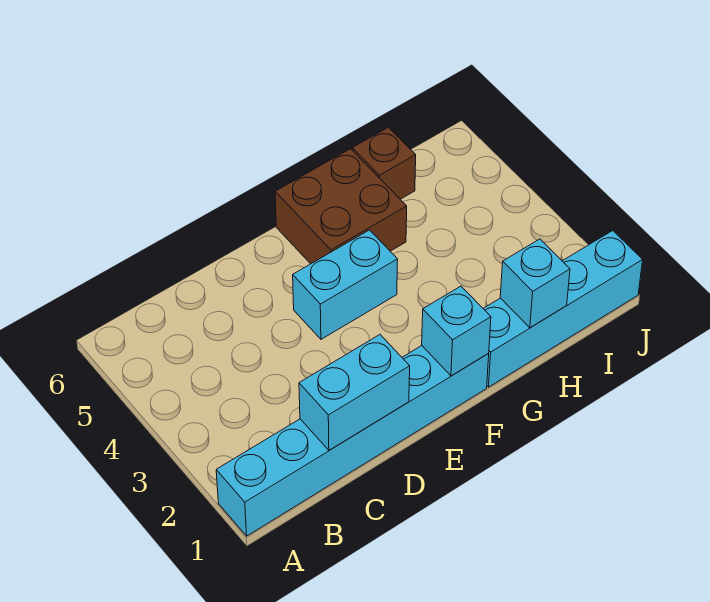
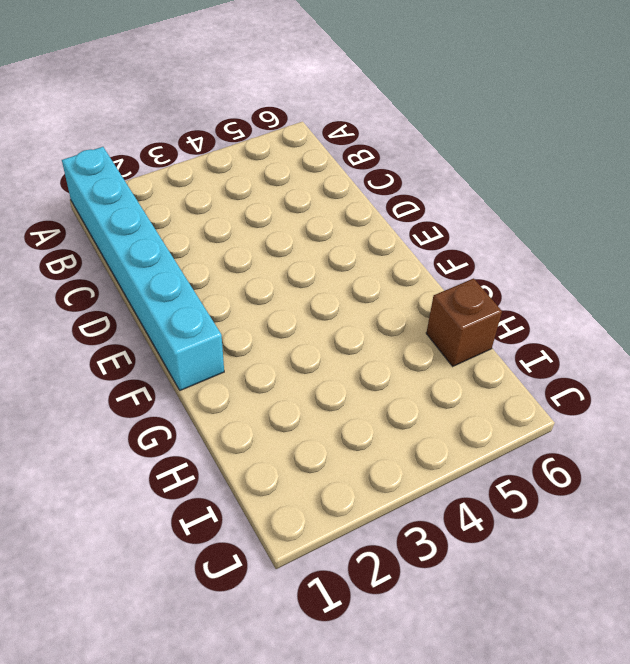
none -> cyan brick E4:F4 level 1
none -> brown brick F5:G6 level 1

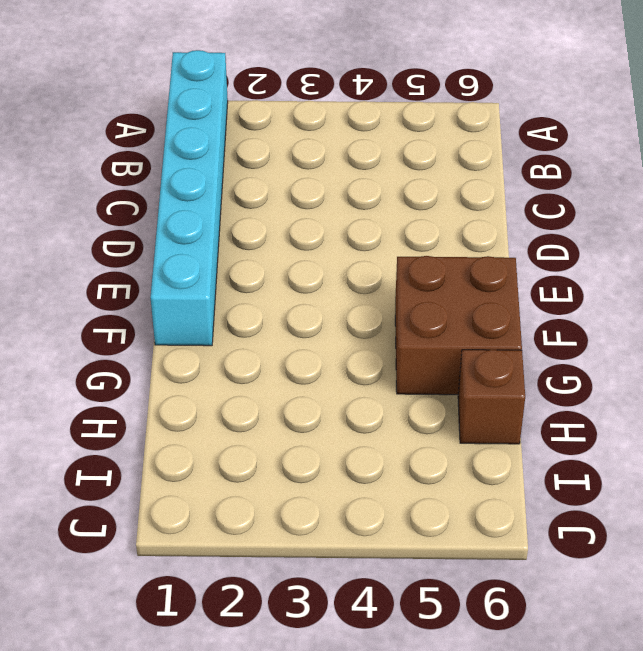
none -> cyan brick E4:F4 level 1
none -> cyan brick G1:J1 level 1

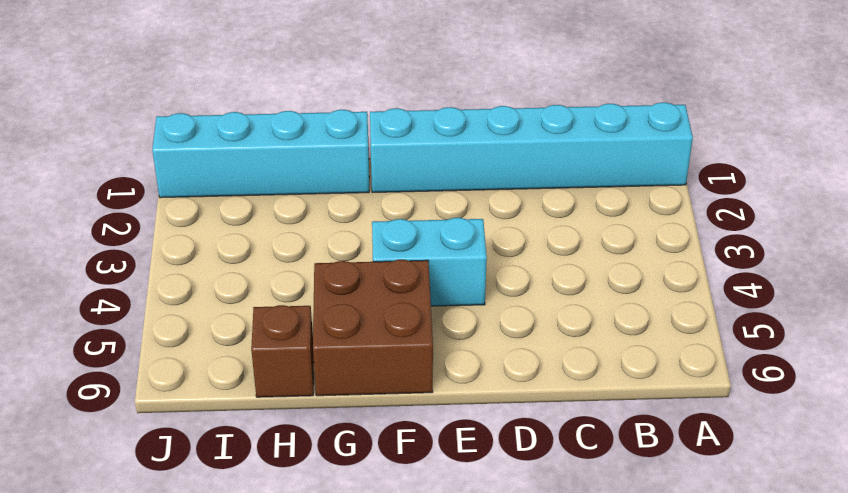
none -> cyan brick C1:D1 level 2
none -> cyan brick F1 level 2

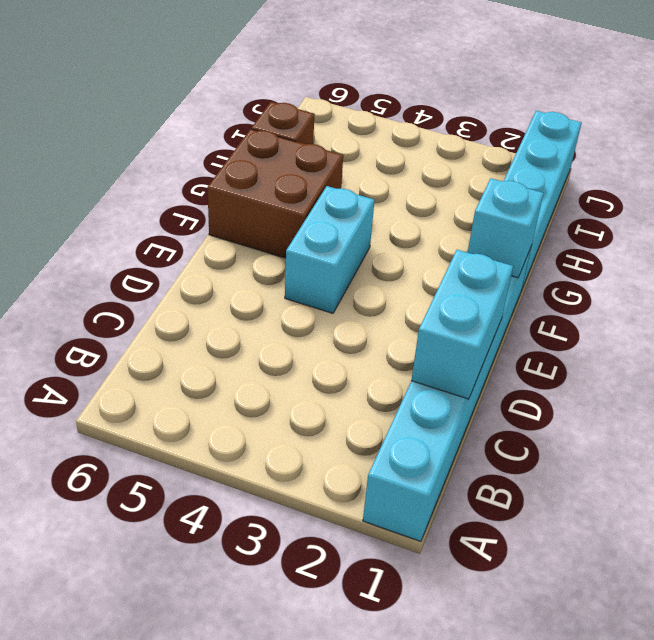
none -> cyan brick H1 level 2

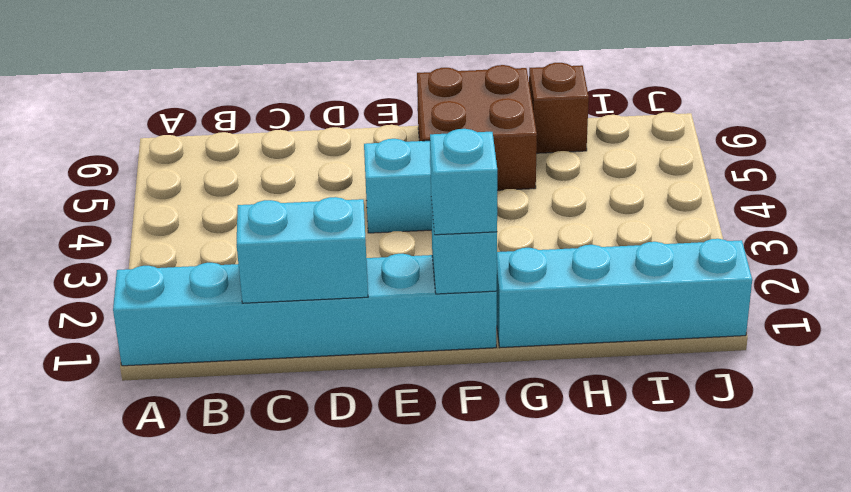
cyan brick F1 level 3 -> cyan brick H1 level 2

